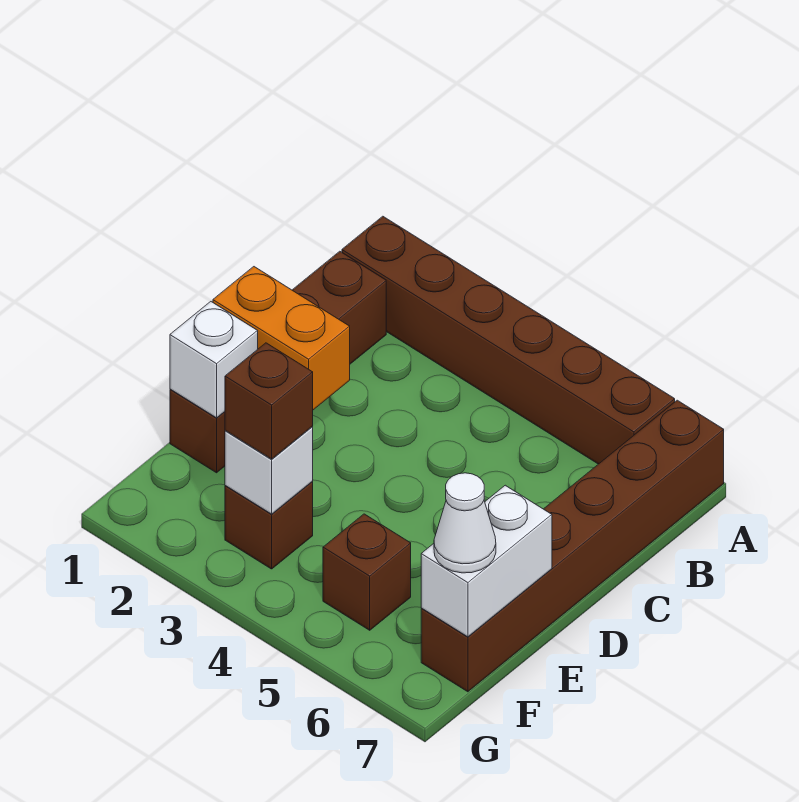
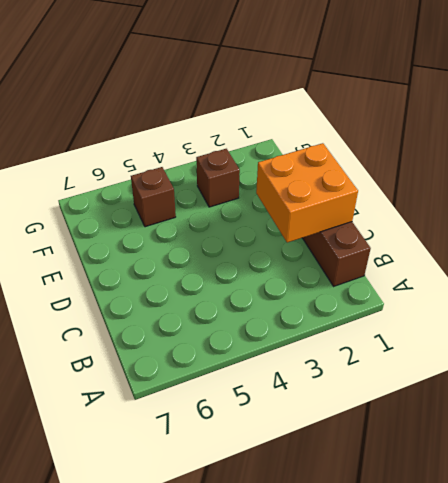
orange brick C1:D2 level 2 -> orange brick D1:D2 level 2
none -> brown brick A1:A6 level 1
none -> brown brick A7:F7 level 1

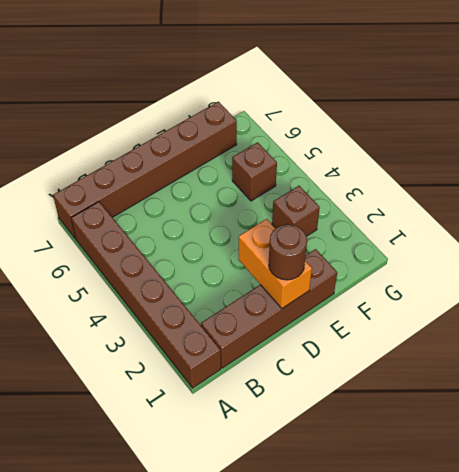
brown round brick D1 level 3 -> none
none -> white brick E1 level 2
none -> white brick E7:F7 level 2

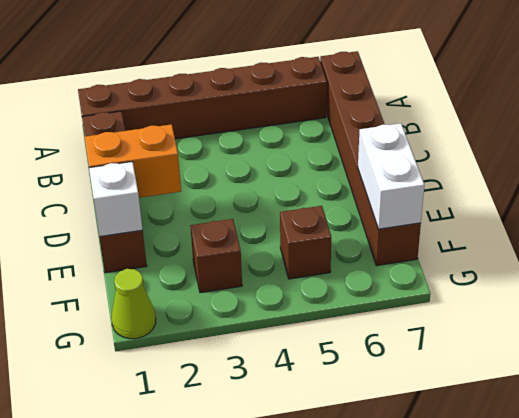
lime cone G1 level 1 -> none
none -> white brick F3 level 2
none -> brown brick F3 level 3

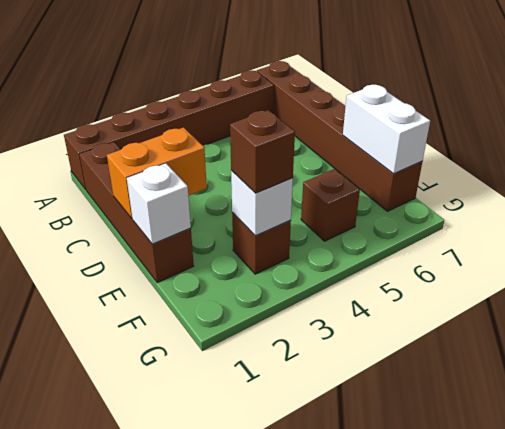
none -> white cone F7 level 3

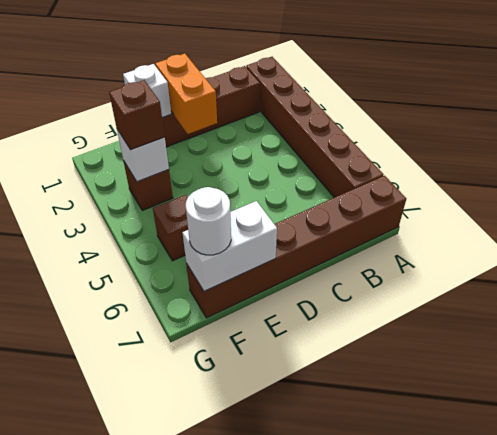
white round brick F7 level 3 -> white cone F7 level 3

